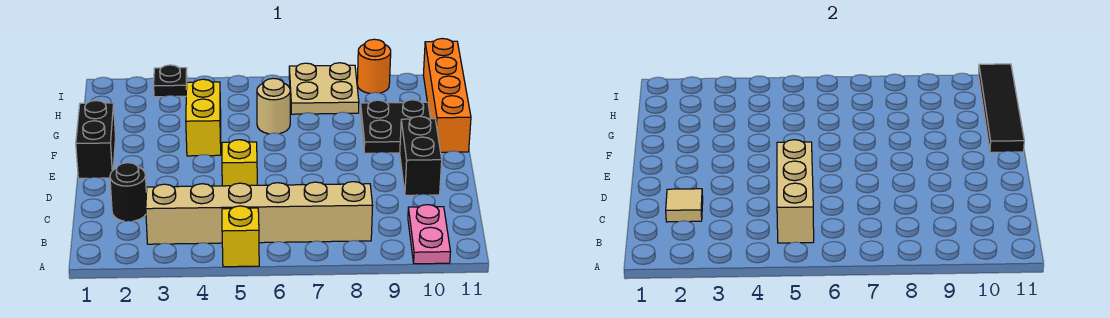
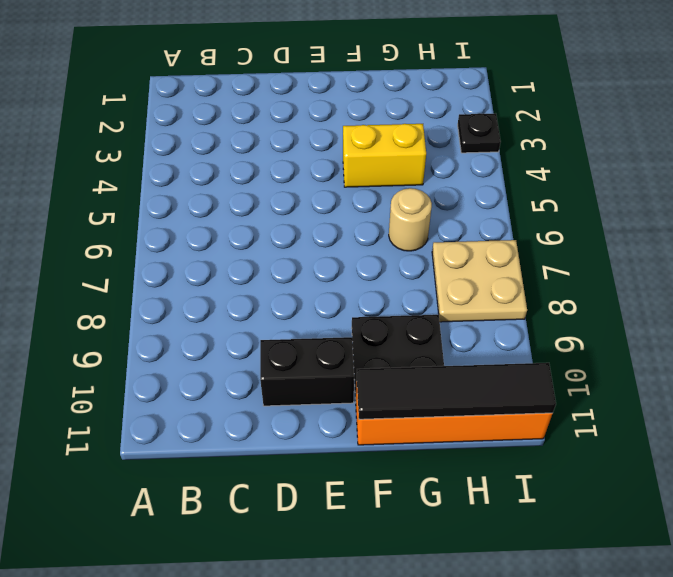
none -> yellow brick A5 level 1
none -> pink plate A10:B10 level 1
none -> tan brick B3:B8 level 1

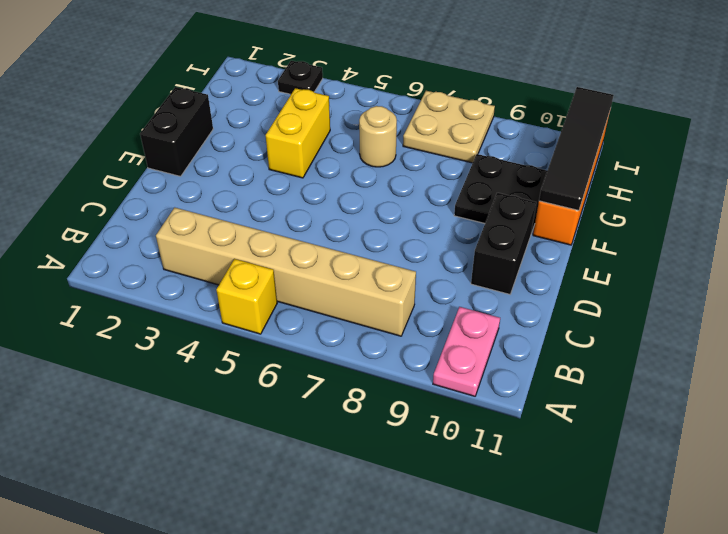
none -> black round brick C2 level 1
none -> yellow brick D5 level 1
none -> orange round brick I9 level 1

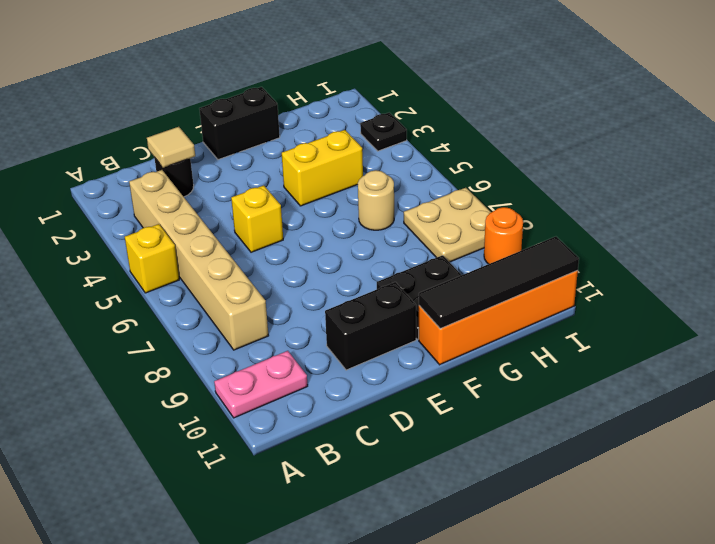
none -> tan brick B5:D5 level 2

